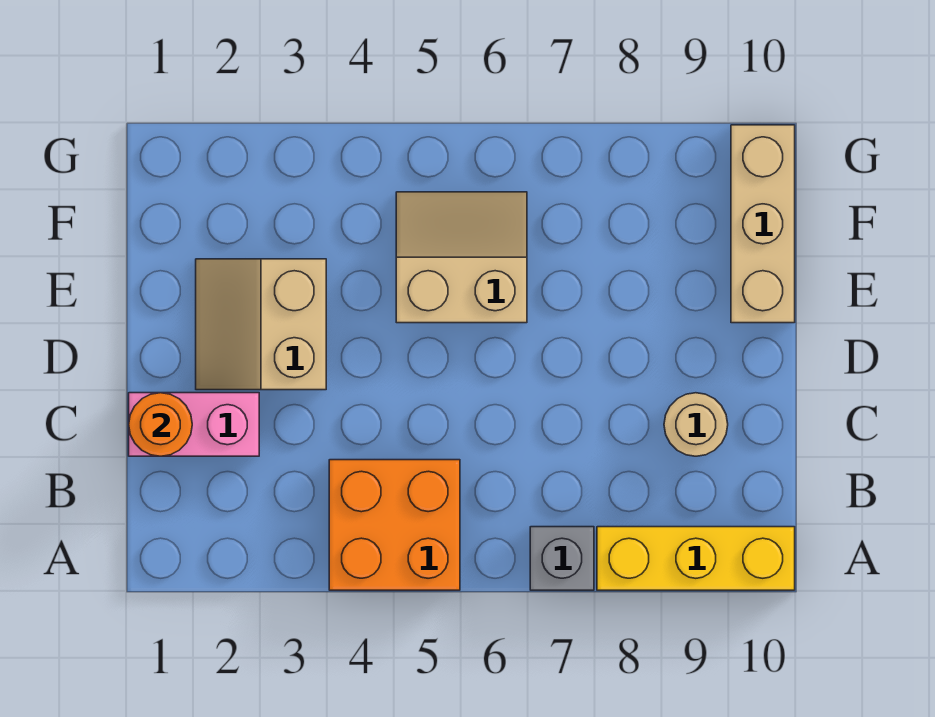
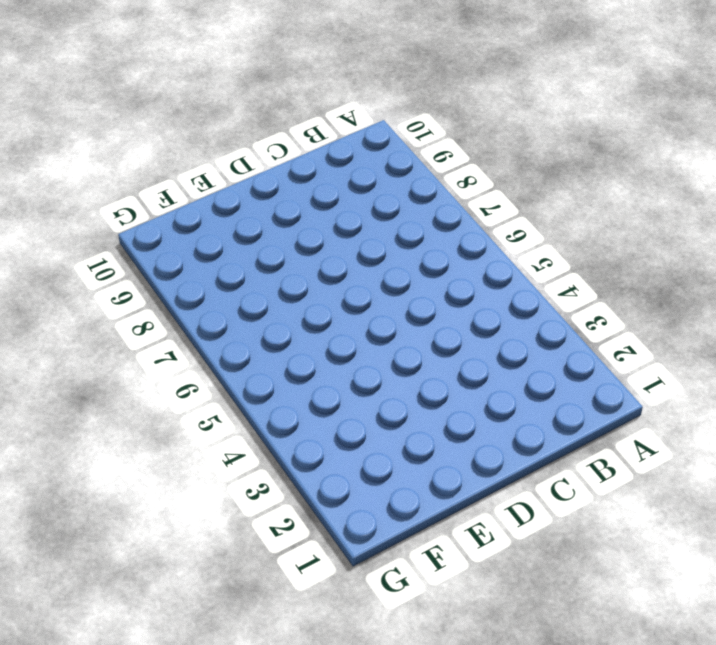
none -> orange brick A4:B5 level 1
none -> grey brick A7 level 1

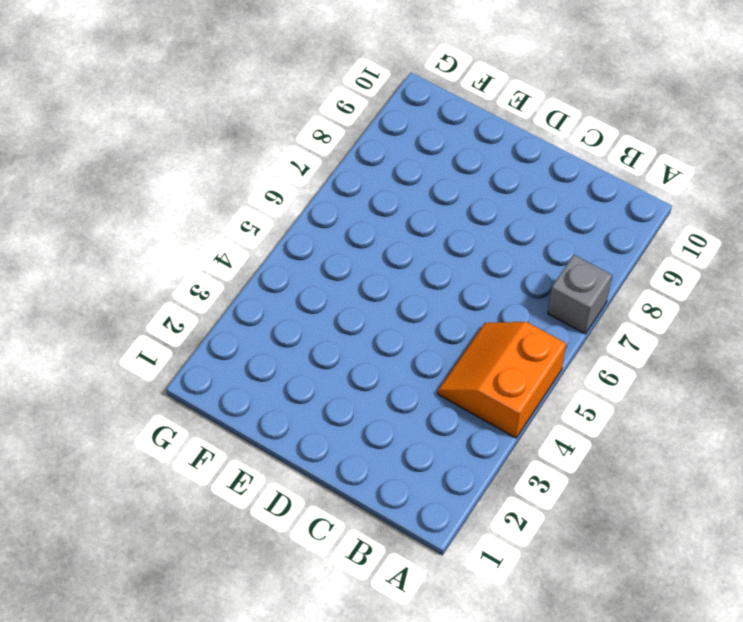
orange slope A4:B5 level 1 top A -> orange brick A4:B5 level 1
none -> yellow brick A8:A10 level 1
none -> pink brick C1:C2 level 1

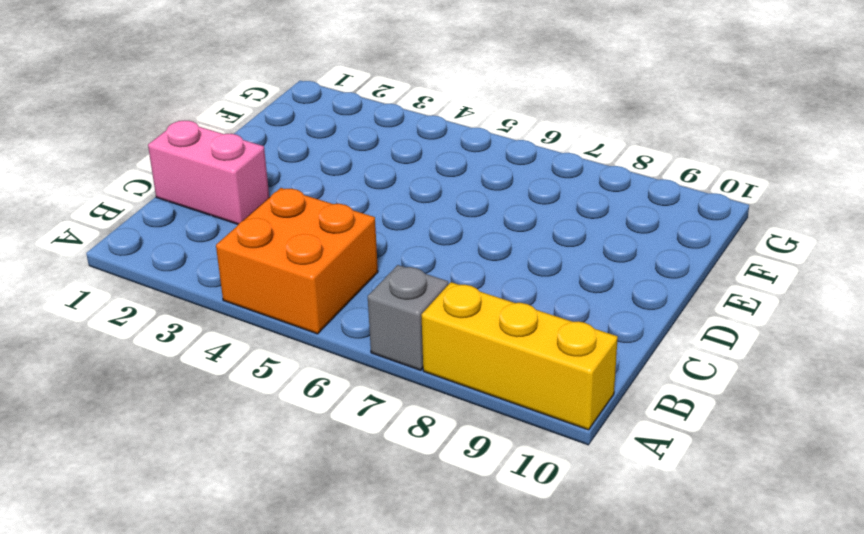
none -> tan round brick C9 level 1
none -> tan slope D2:E3 level 1 top 3

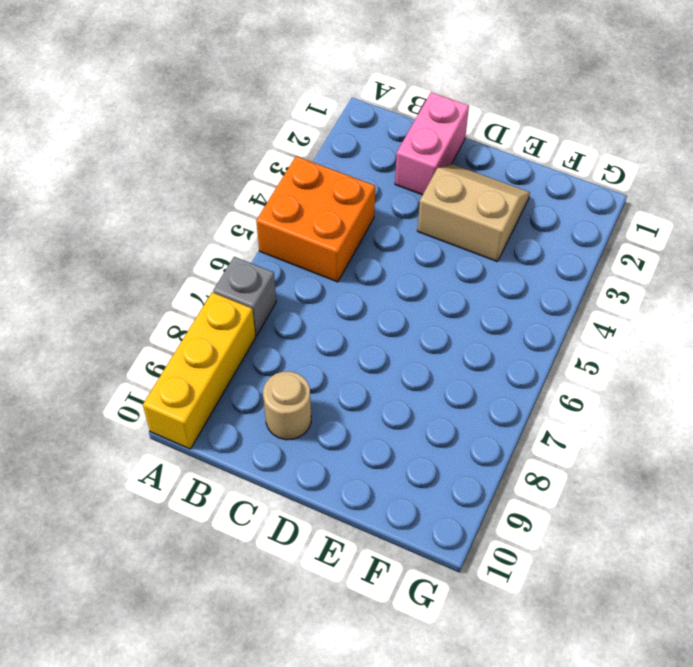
none -> tan slope E5:F6 level 1 top E
none -> tan brick E10:G10 level 1

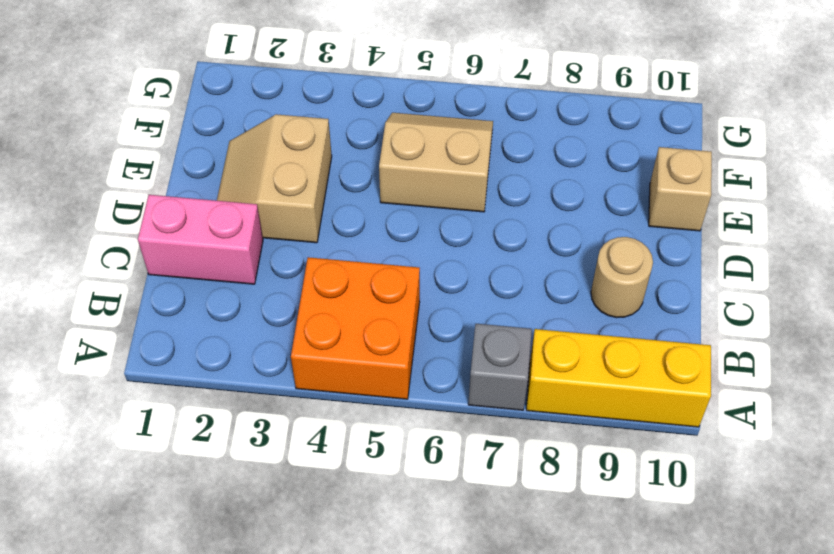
tan brick E10 level 1 -> tan brick E10:G10 level 1
none -> orange round brick C1 level 2

